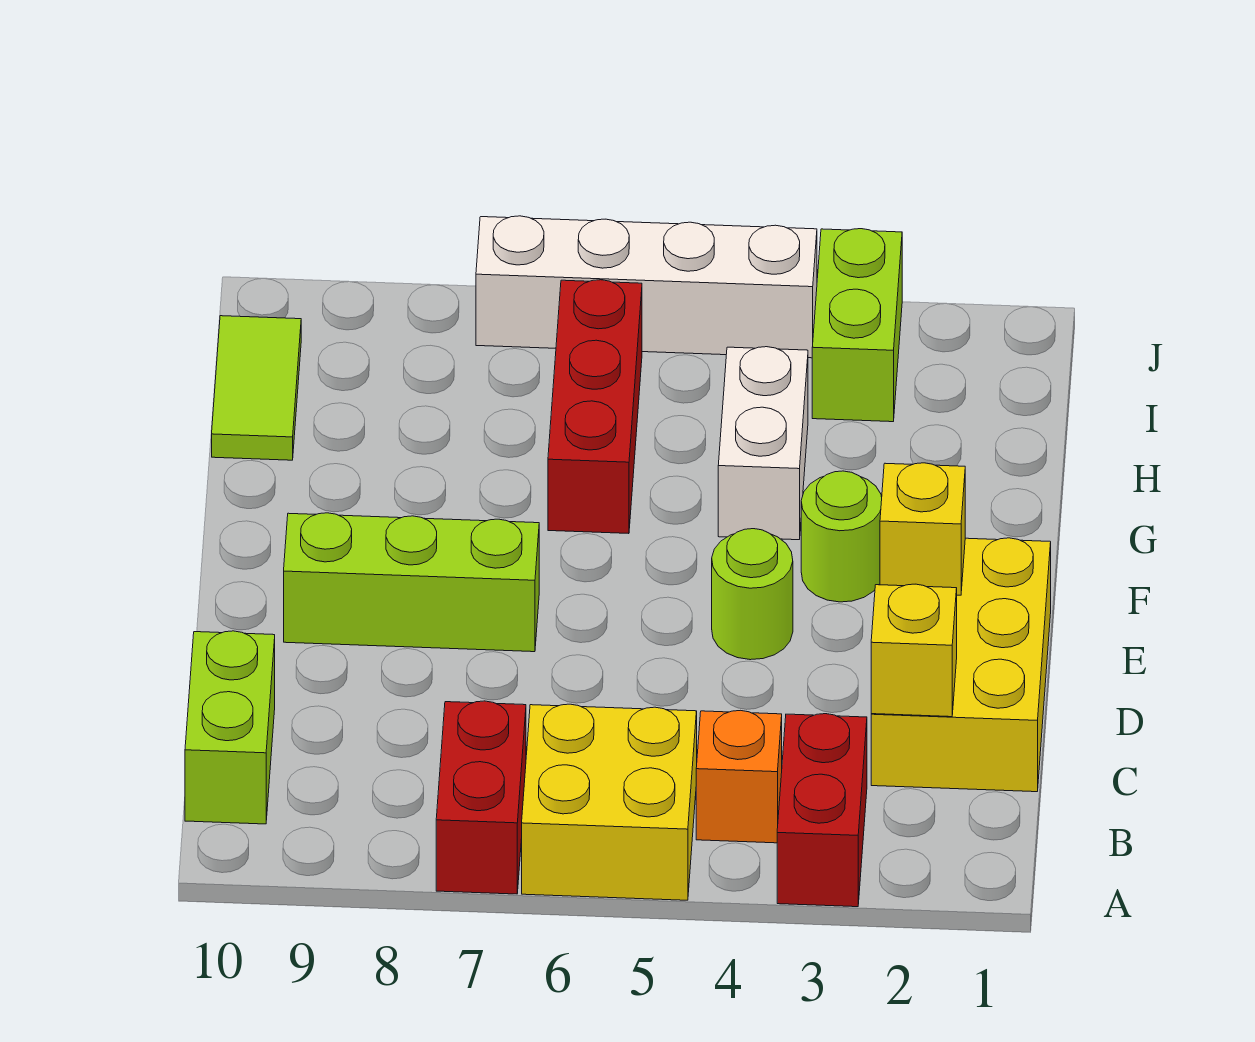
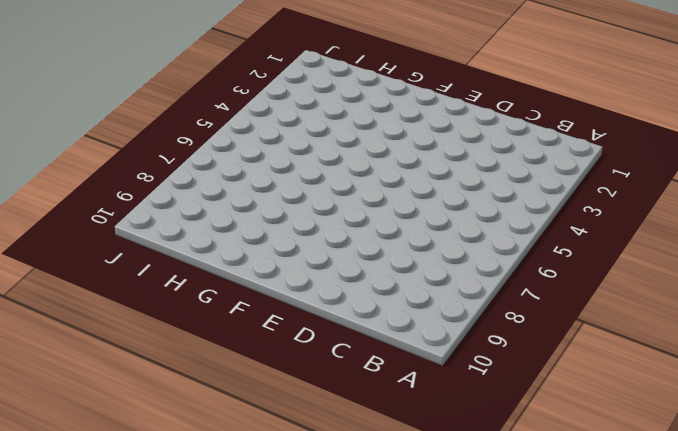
none -> red brick A3:B3 level 1
none -> yellow brick A5:B6 level 1
none -> red brick A7:B7 level 1

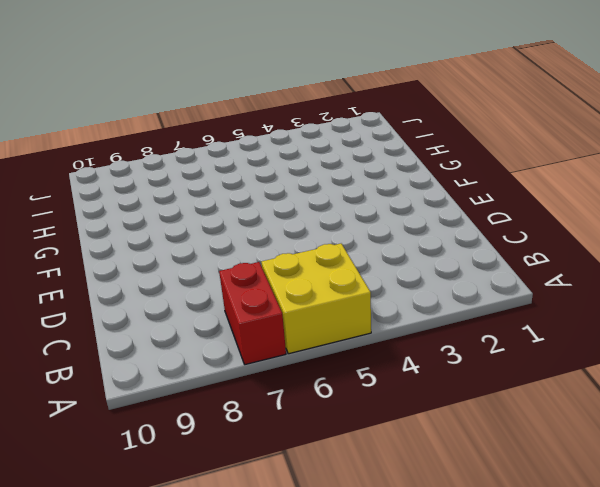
none -> red brick A3:B3 level 1
none -> orange brick B4 level 1
none -> lime brick B10:C10 level 1

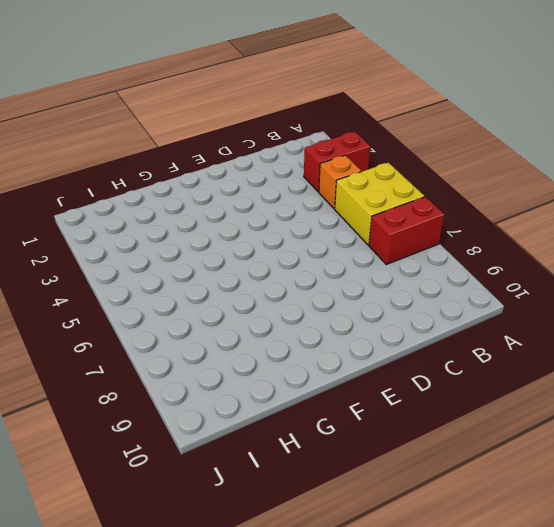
none -> lime brick B10:C10 level 1
none -> yellow brick C1:E2 level 1
none -> lime round brick E4 level 1

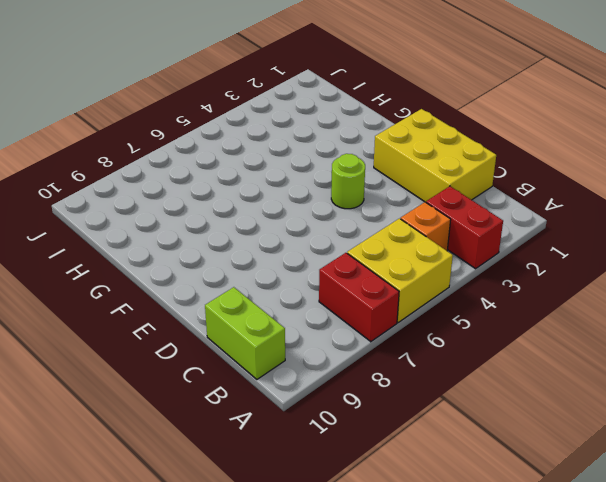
none -> lime brick E7:E9 level 1
none -> lime round brick F3 level 1
none -> white brick G4:H4 level 1

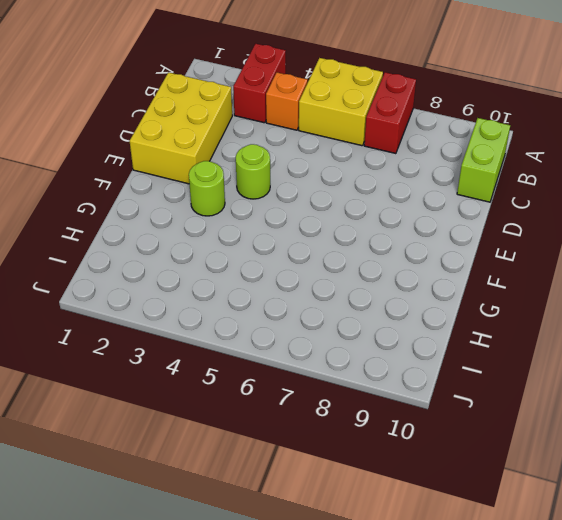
none -> lime brick E7:E9 level 1
none -> white brick G4:H4 level 1
none -> red brick G6:I6 level 1

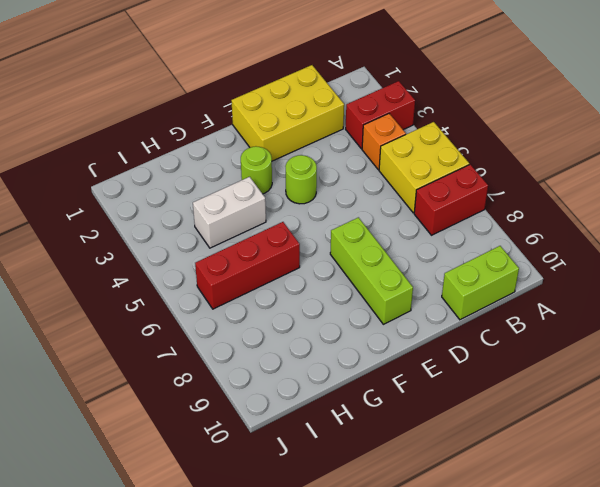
none -> lime tile H10:I10 level 1
none -> lime brick I3:J3 level 1
none -> white brick J4:J7 level 1

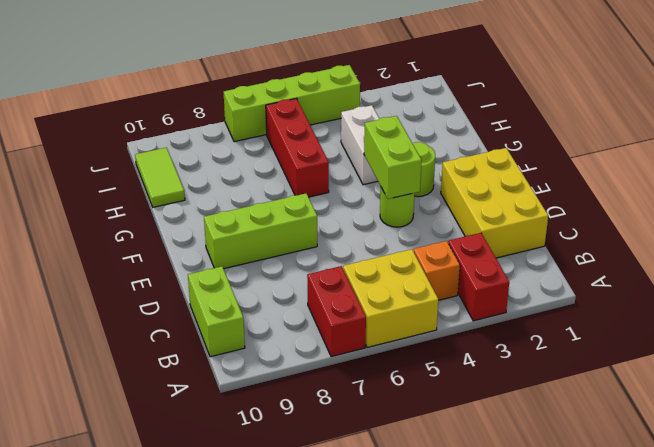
lime brick E4:F4 level 2 -> lime brick I3:J3 level 1
lime brick J4:J7 level 1 -> white brick J4:J7 level 1
none -> yellow brick C2 level 2
none -> yellow brick E2 level 2

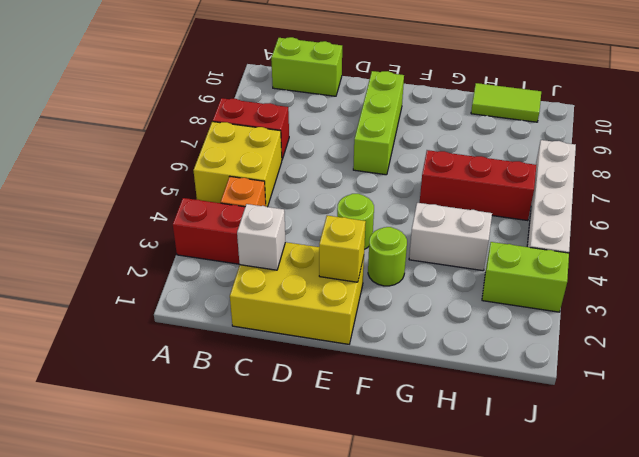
white brick C2 level 2 -> yellow brick C2 level 2

